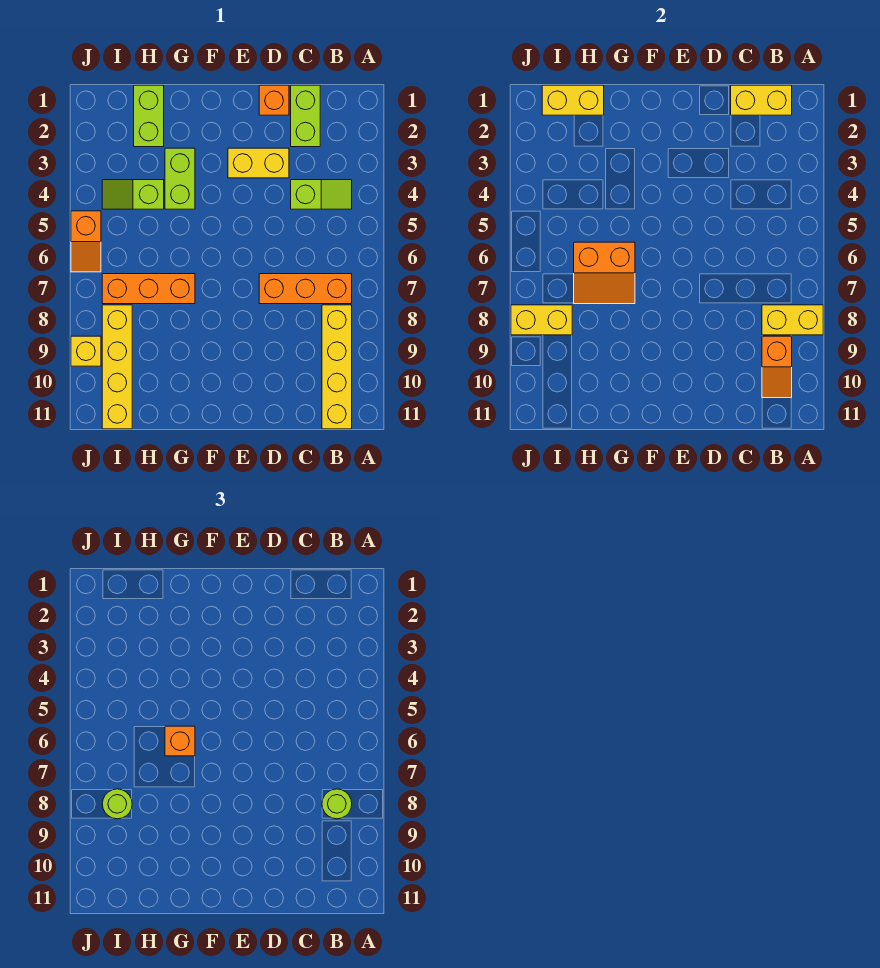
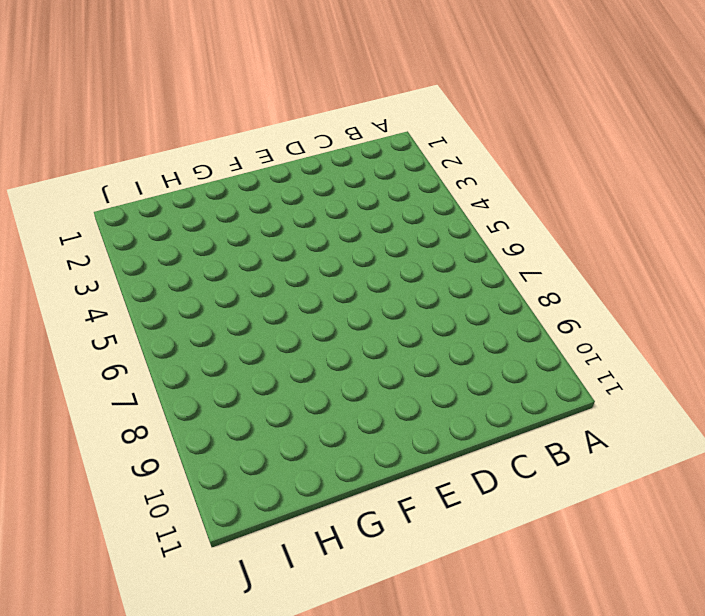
none -> lime slope B4:C4 level 1 top C
none -> orange brick B7:D7 level 1
none -> yellow brick B8:B11 level 1

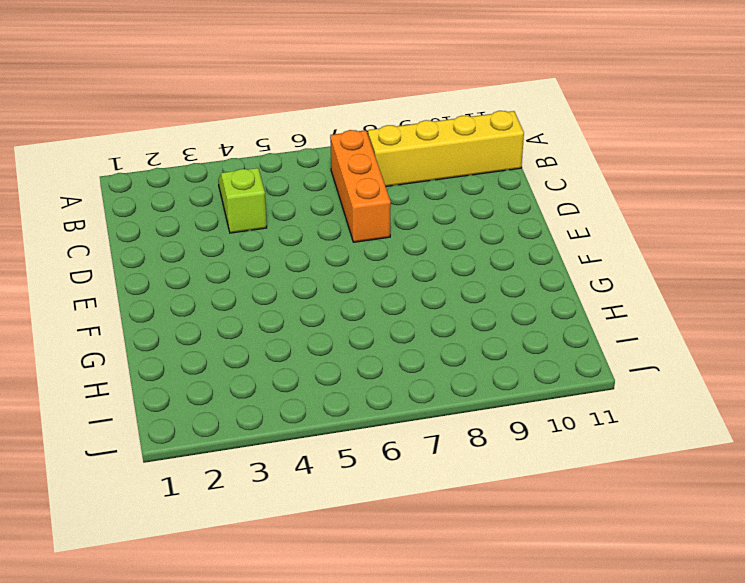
none -> lime brick C1:C2 level 1
none -> orange brick D1 level 1
none -> yellow brick D3:E3 level 1

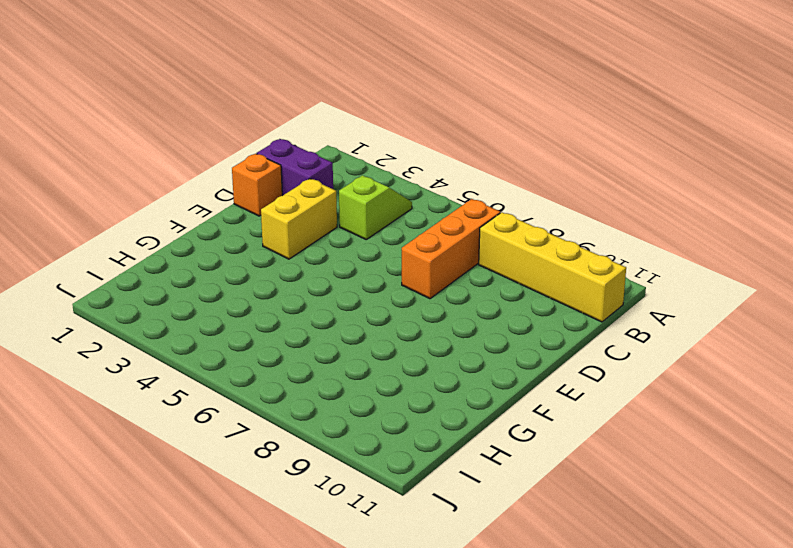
purple brick C1:C2 level 1 -> lime brick C1:C2 level 1
none -> lime brick G3:G4 level 1
none -> orange brick G7:I7 level 1
none -> lime brick H1:H2 level 1

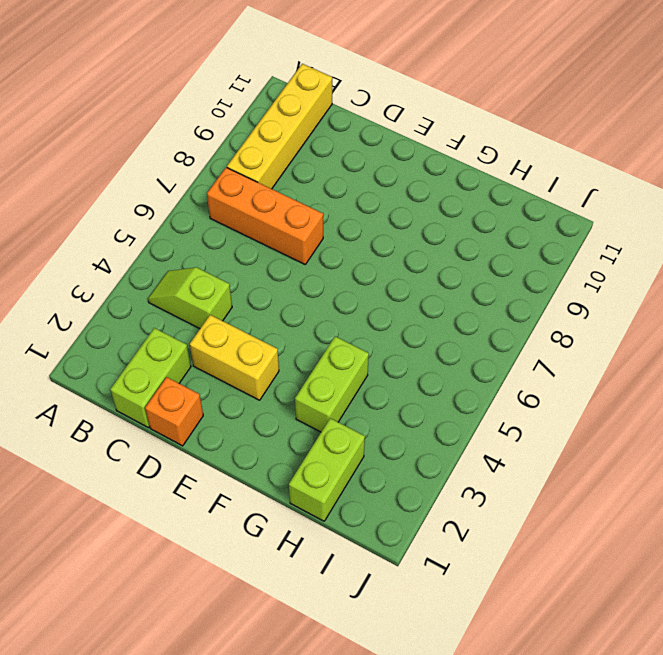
none -> orange brick G7:I7 level 1
none -> lime slope H4:I4 level 1 top H
none -> yellow brick I8:I11 level 1

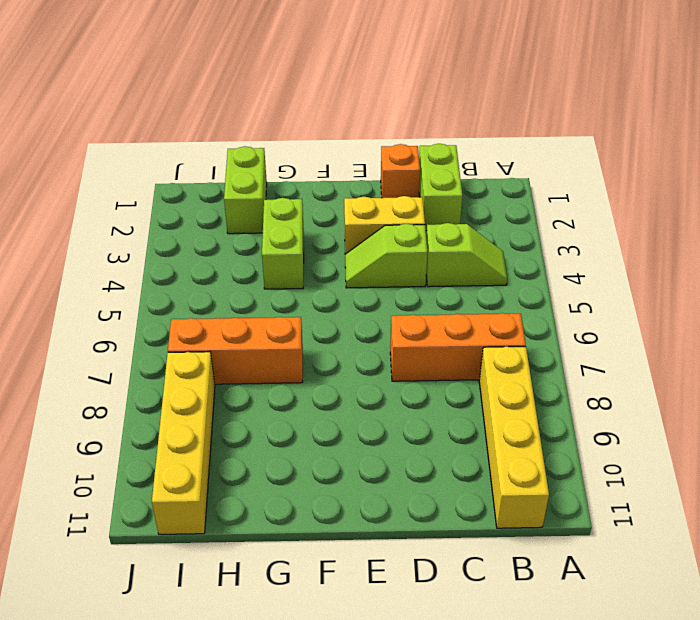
lime slope D4:E4 level 1 top D -> lime slope H4:I4 level 1 top H
none -> orange slope J5:J6 level 1 top 5
none -> yellow brick J9 level 1
none -> yellow brick A8:B8 level 2

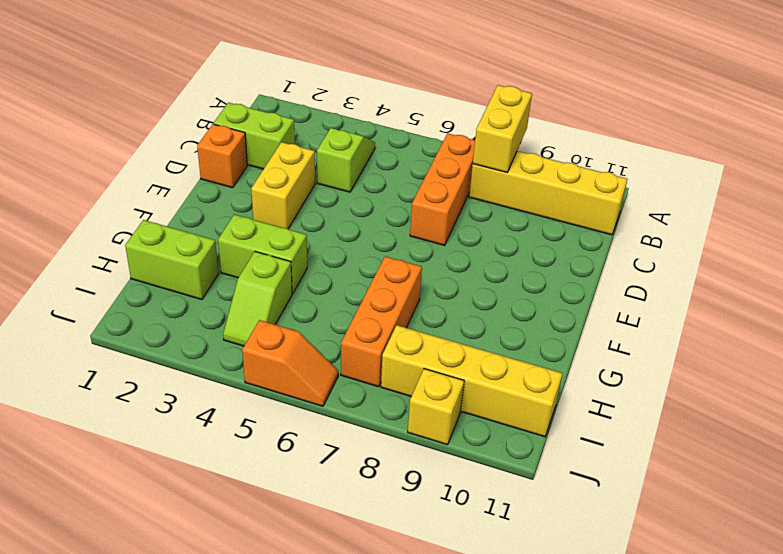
none -> yellow brick B1:C1 level 2
none -> orange slope B9:B10 level 2 top 9
none -> orange slope G6:H7 level 2 top 6

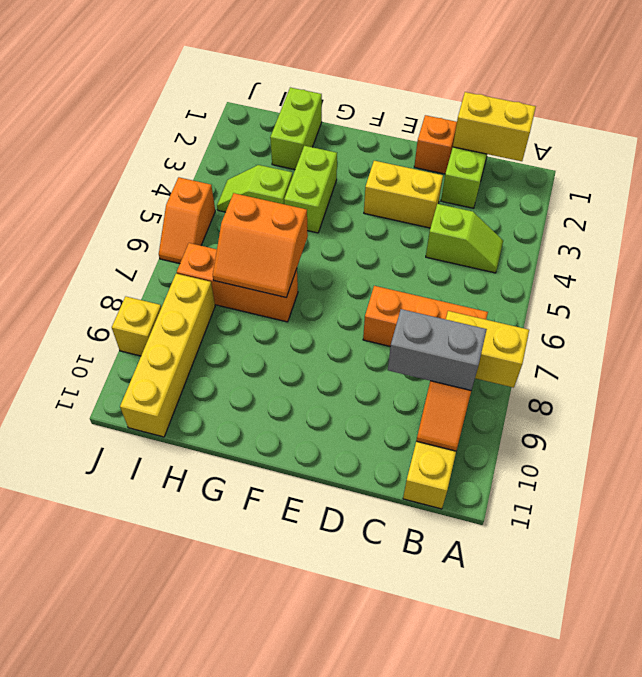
grey brick B9:C9 level 3 -> none
none -> yellow brick H1:I1 level 2
none -> yellow brick I8:J8 level 2
none -> lime round brick B8 level 3

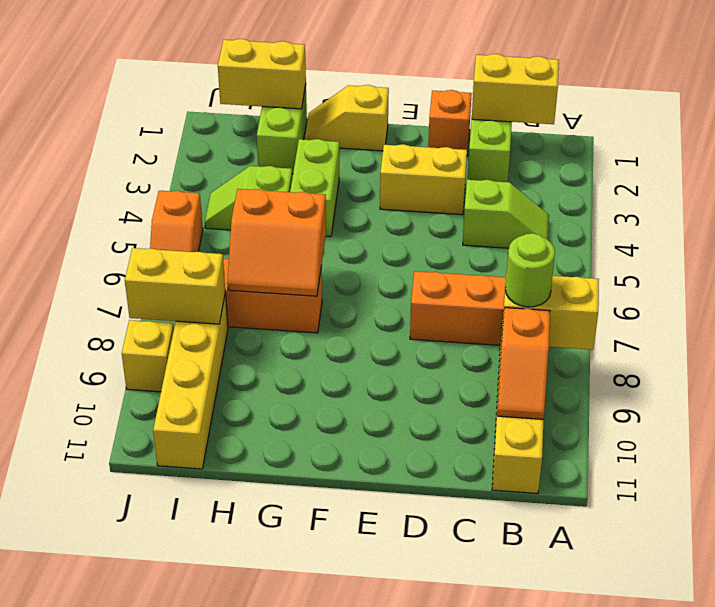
yellow slope F1:G1 level 1 top F -> none
none -> orange brick G6 level 3
none -> lime round brick I8 level 3

